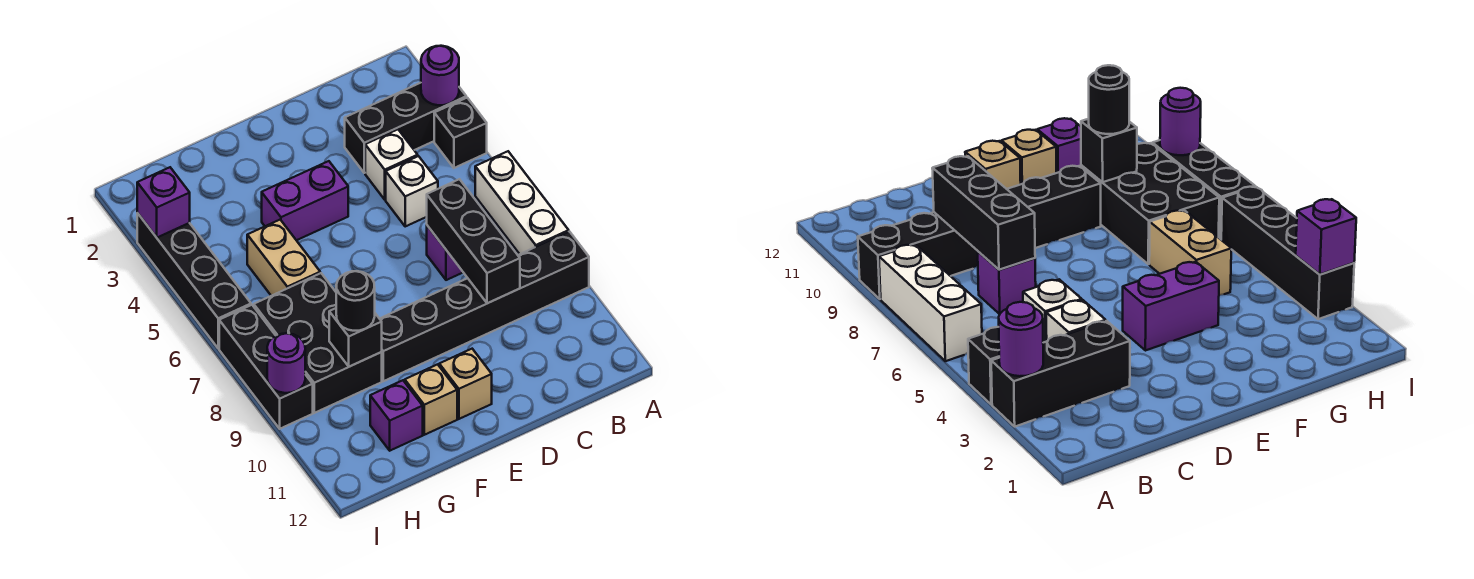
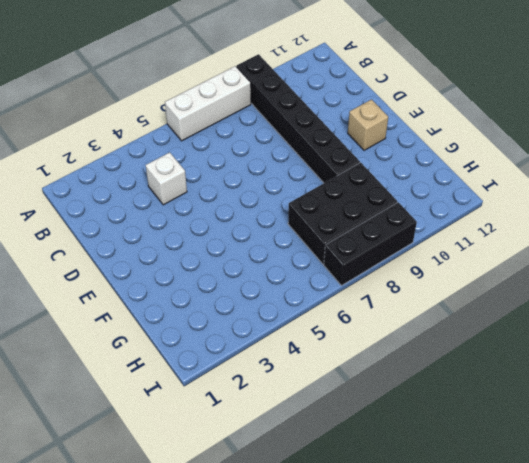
none -> black brick A3:C3 level 1
none -> black brick A4 level 1
none -> white brick C5 level 1

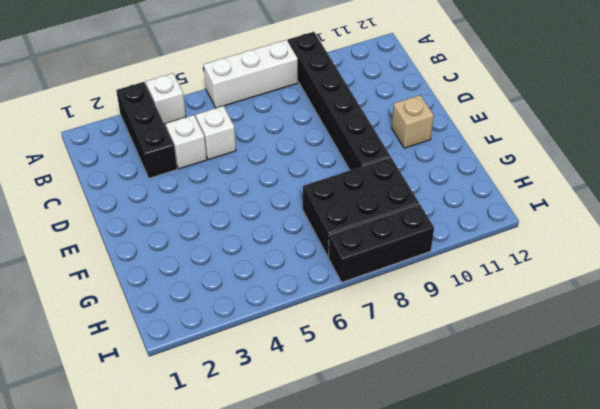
white brick A4 level 1 -> black brick A4 level 1
none -> purple brick C7 level 1
none -> purple brick E4:F4 level 1
none -> tan brick F11 level 1

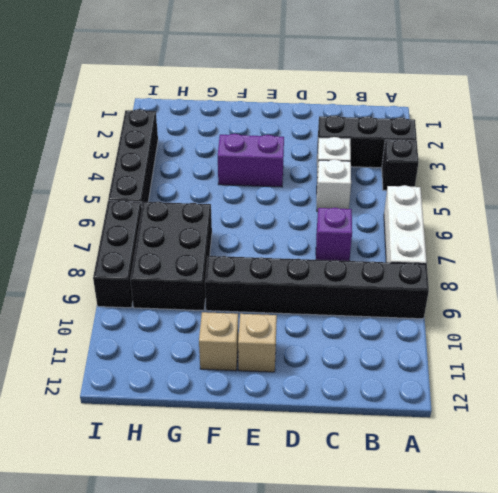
none -> tan brick G5:G6 level 1
none -> purple brick G11 level 1
none -> purple round brick A3 level 2

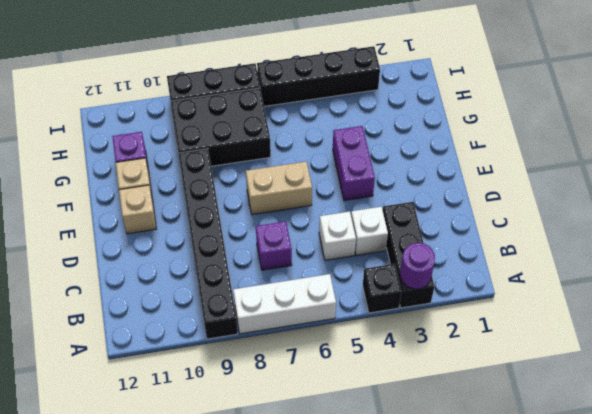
tan brick E6:E7 level 1 -> tan brick G5:G6 level 1
none -> black brick C7:C9 level 2
none -> black brick G9 level 2
none -> purple brick I3 level 2

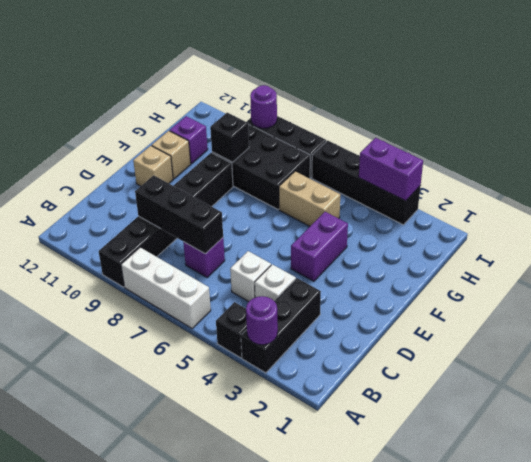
purple brick I3:I4 level 2 -> purple brick I3 level 2
none -> black round brick G9 level 3

